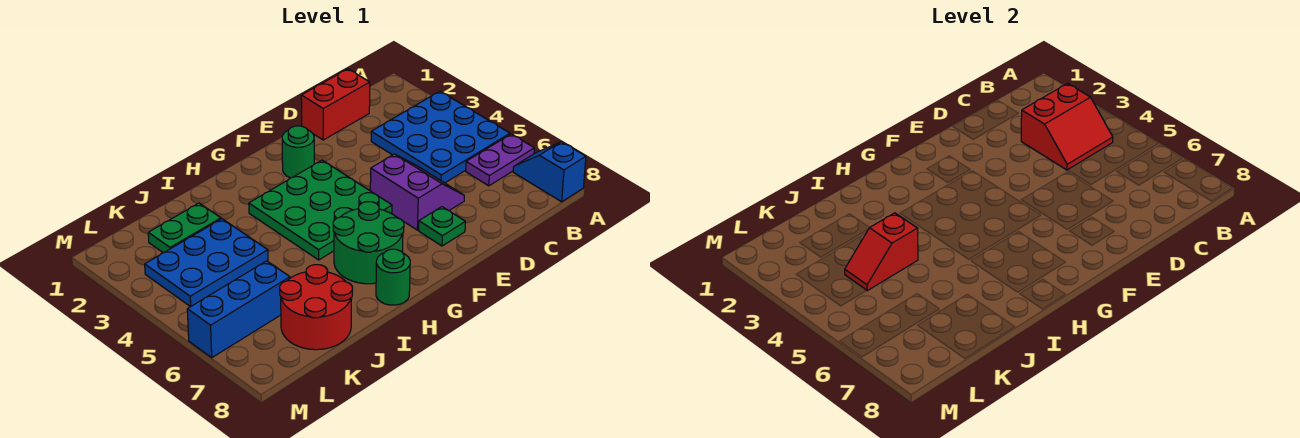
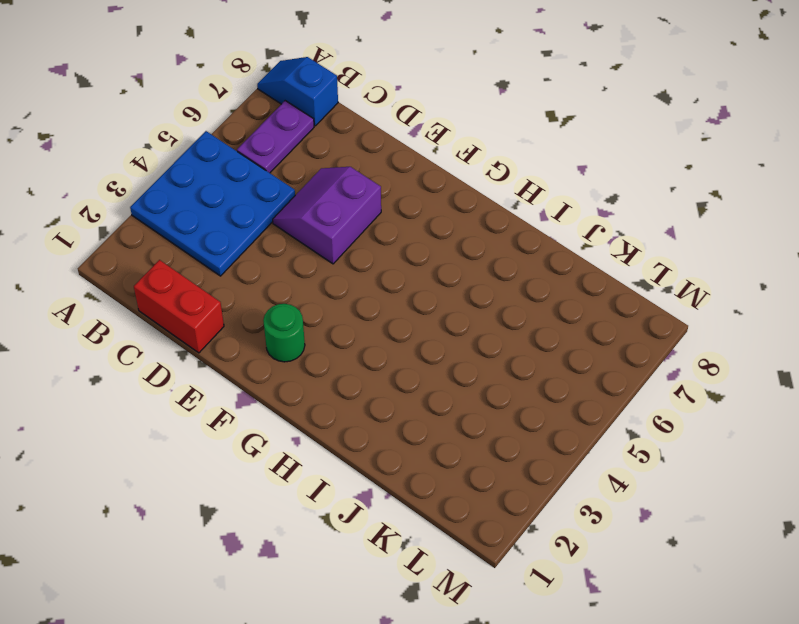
blue slope A8:B8 level 1 top B -> blue slope A7:A8 level 1 top 8
purple plate B6:B7 level 1 -> purple plate A6:B6 level 1
none -> green plate E7 level 1
none -> green plate F3:H5 level 1
none -> green round brick G6:H7 level 1

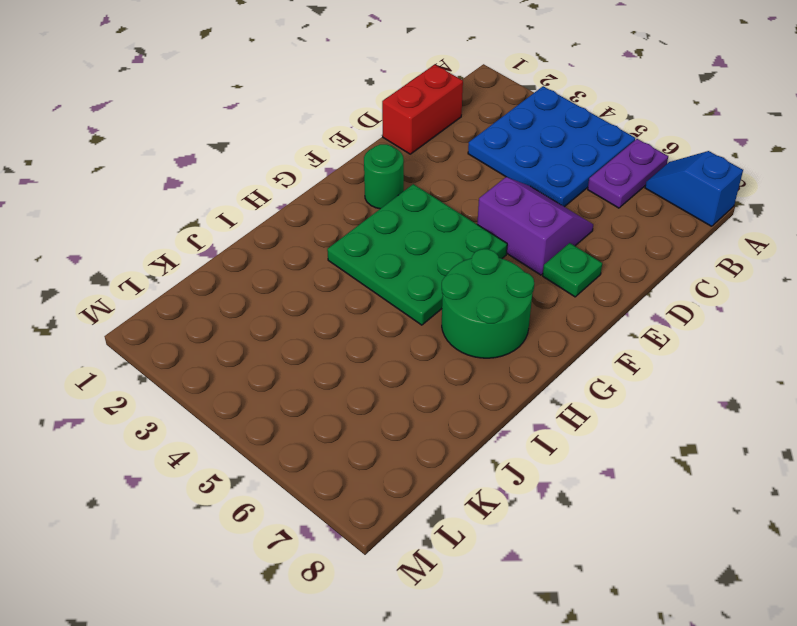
none -> green round brick H8 level 1
none -> green plate J2:K2 level 1
none -> blue plate J3:L4 level 1

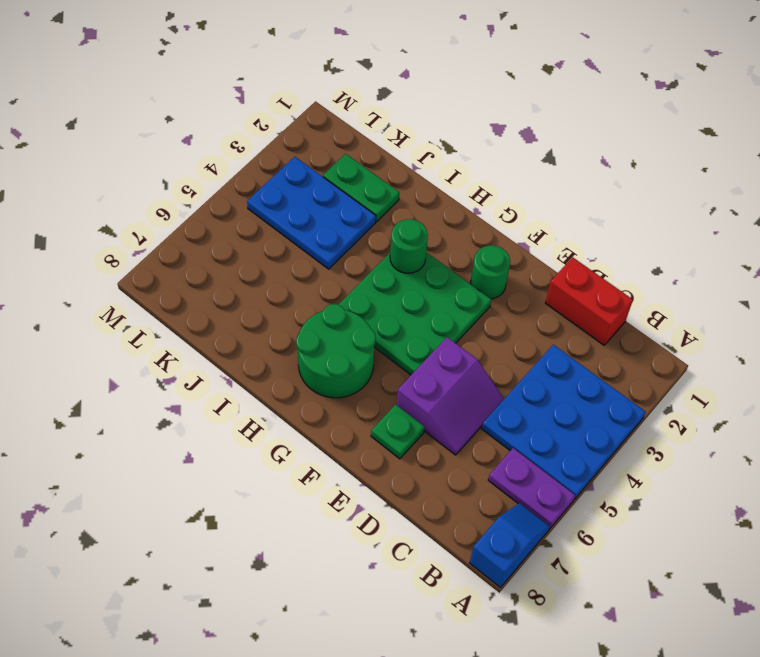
green round brick H3 level 2 -> green round brick H8 level 1
none -> red round brick J7:K8 level 1
none -> blue brick K6:M6 level 1
none -> red slope B3:C4 level 2 top 3

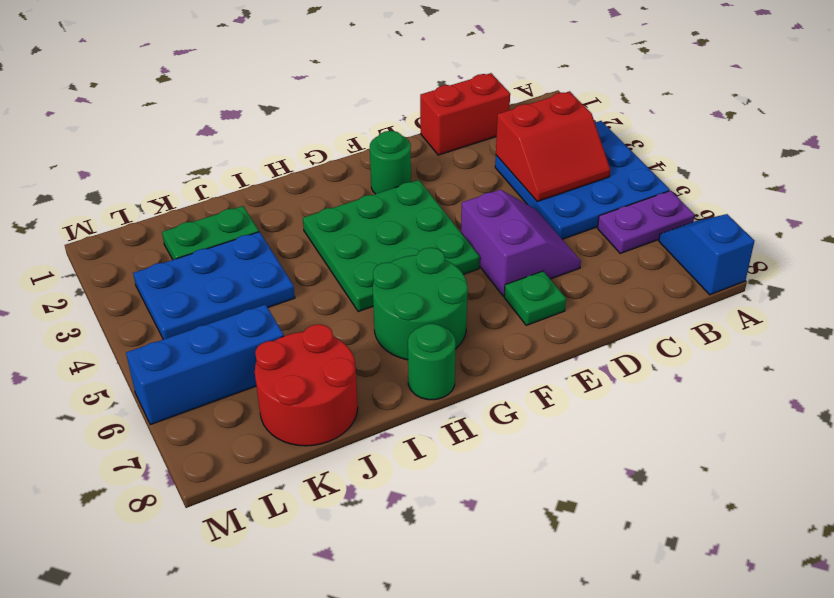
none -> red slope J4:K4 level 2 top J

